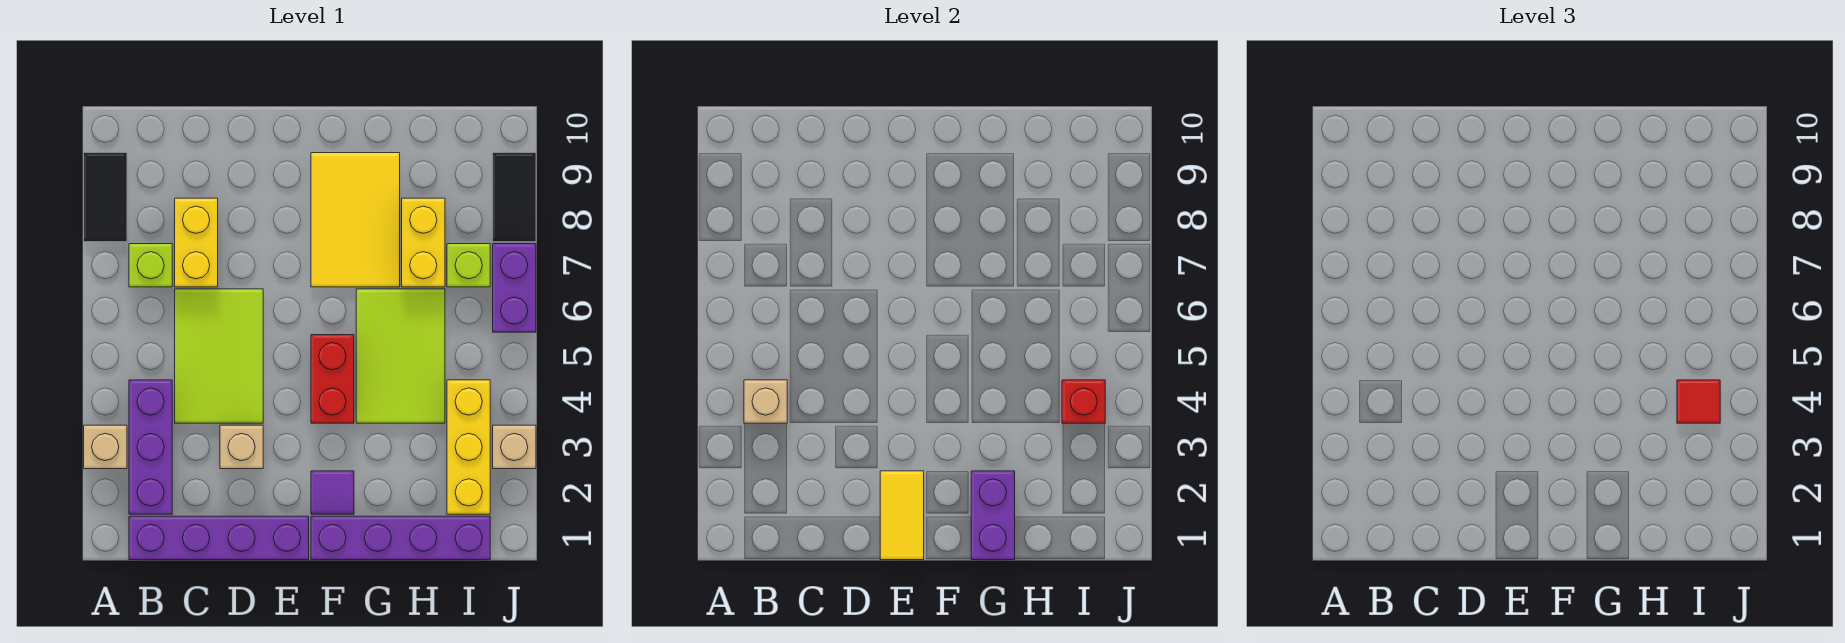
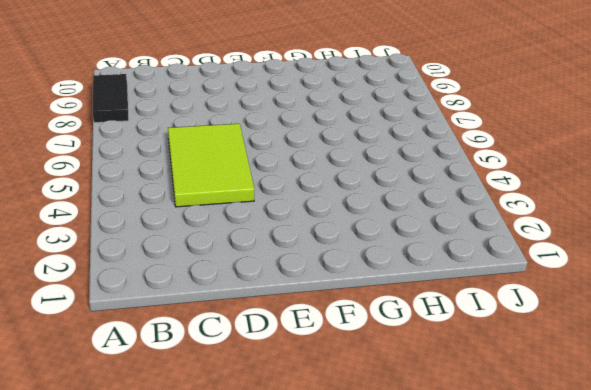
none -> tan brick A3 level 1
none -> purple brick B1:E1 level 1
none -> purple brick B2:B4 level 1

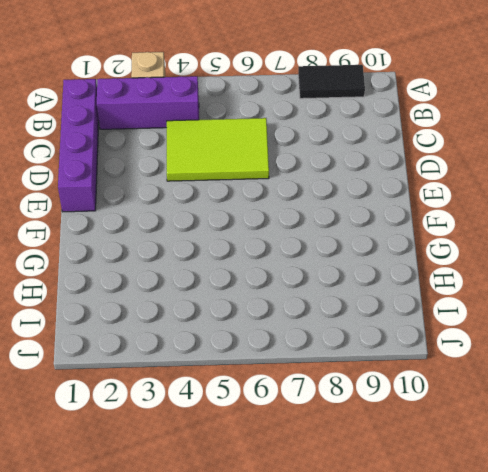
none -> lime brick B7 level 1
none -> yellow brick C7:C8 level 1
none -> tan brick D3 level 1

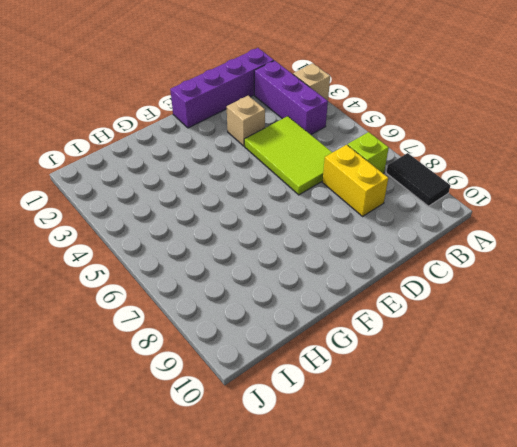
none -> purple brick F1:I1 level 1
none -> purple tile F2 level 1
none -> red brick F4:F5 level 1

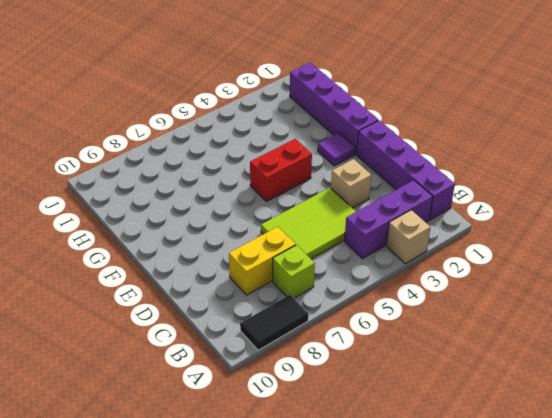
none -> yellow tile F7:G9 level 1
none -> lime tile G4:H6 level 1
none -> yellow brick H7:H8 level 1

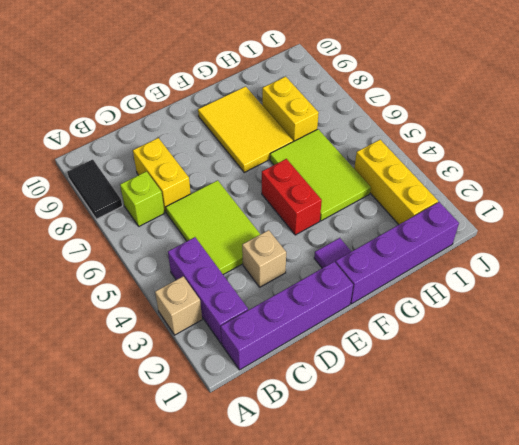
none -> lime brick I7 level 1
none -> tan brick J3 level 1
none -> purple brick J6:J7 level 1

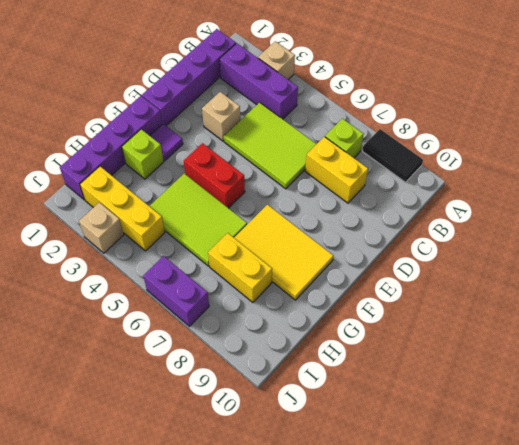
lime brick G2 level 1 -> lime brick I7 level 1
none -> black tile J8:J9 level 1
none -> tan brick B4 level 2
none -> yellow tile E1:E2 level 2

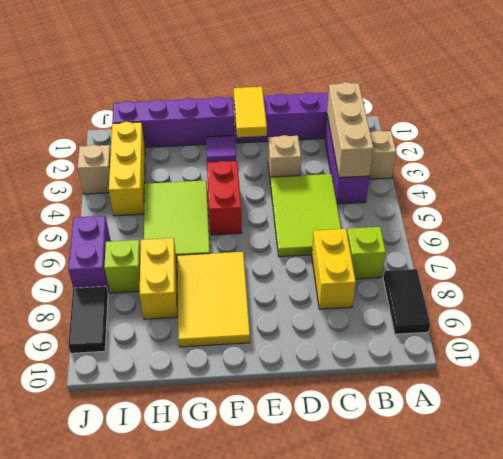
tan brick B2:B4 level 2 -> tan brick B4 level 2
none -> purple brick G1:G2 level 2
none -> red brick I4 level 2
none -> red tile I4 level 3

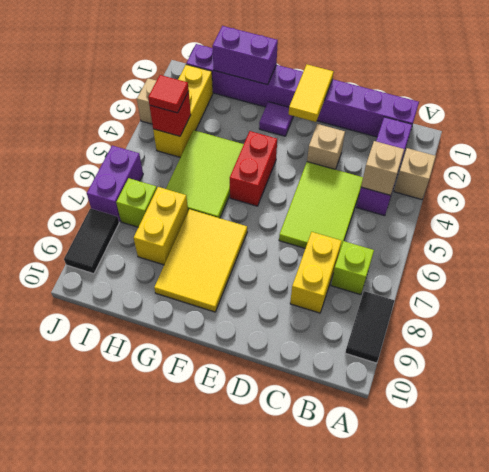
purple brick G1:H1 level 2 -> purple brick G1:G2 level 2

